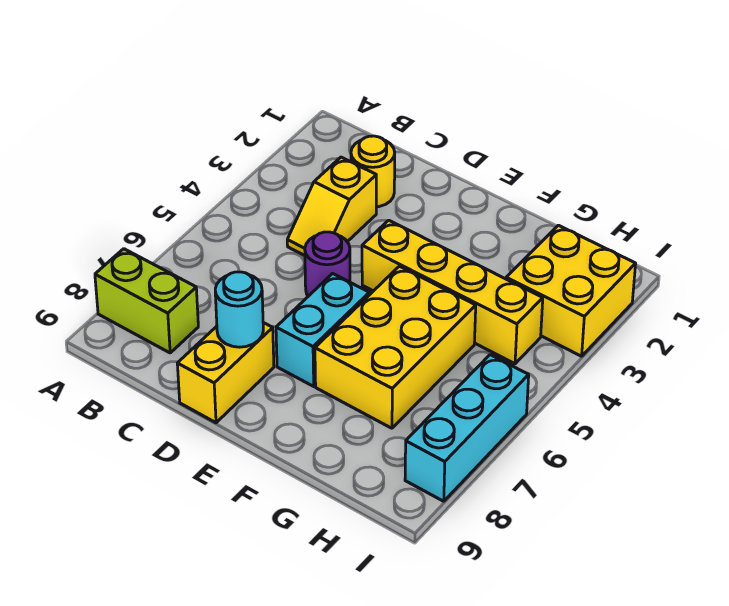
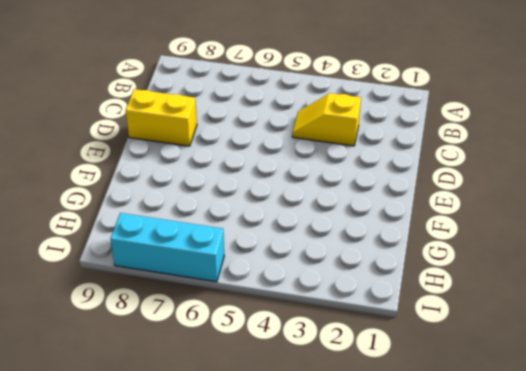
none -> lime brick A8:B8 level 1
none -> yellow round brick C2 level 1

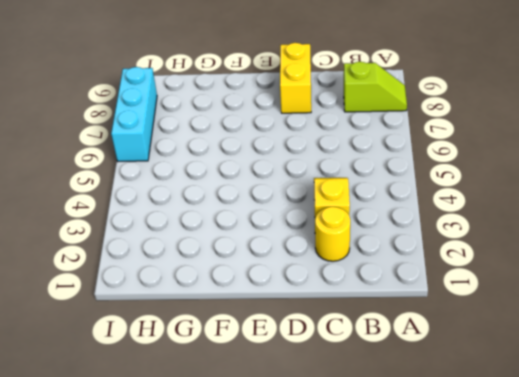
lime slope A8:B8 level 1 top B -> lime brick A8:B8 level 1
none -> purple round brick D5 level 1
none -> yellow brick E4:H4 level 1

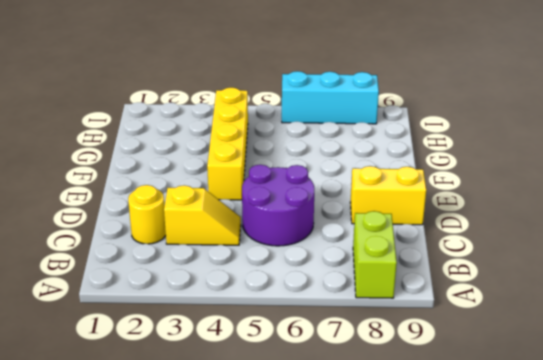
purple round brick C5:D6 level 1 -> purple round brick D5 level 1
none -> cyan brick E6:E7 level 1
none -> yellow brick F5:G7 level 1

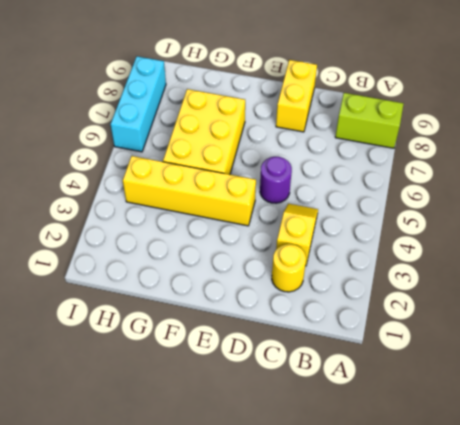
none -> cyan brick E6:E7 level 1
none -> yellow brick H2:I3 level 1

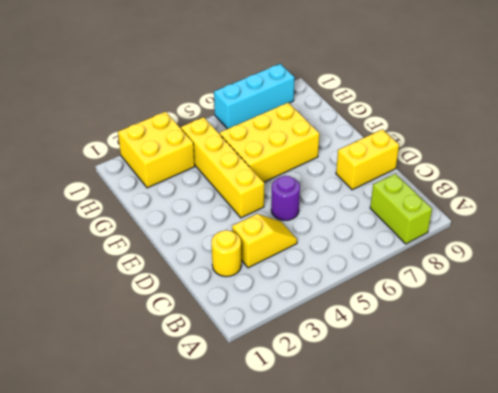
none -> cyan brick E6:E7 level 1
none -> cyan round brick D8 level 2

